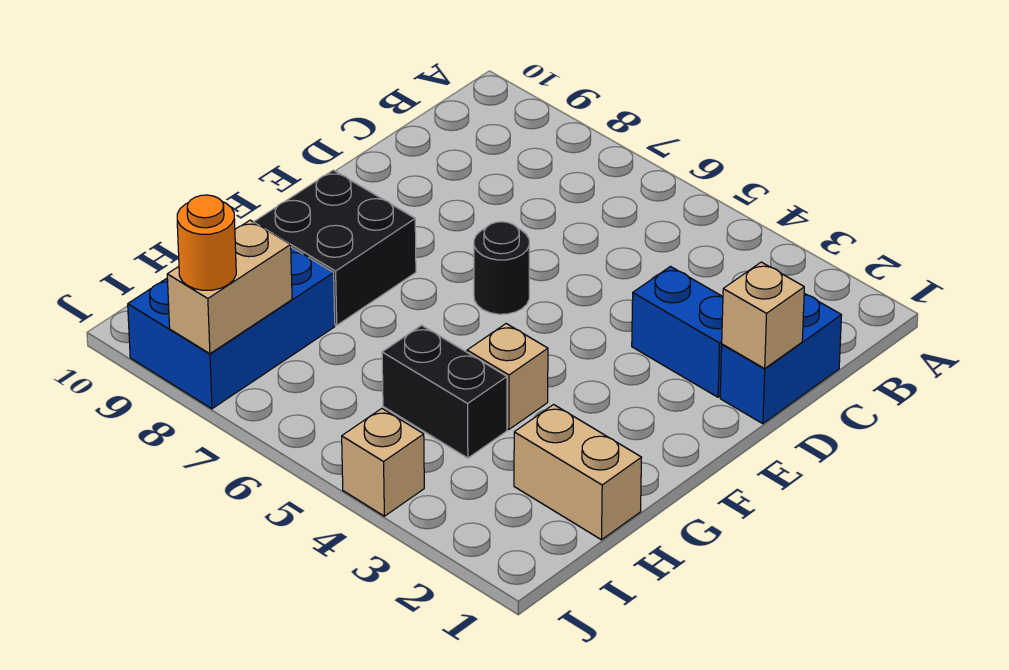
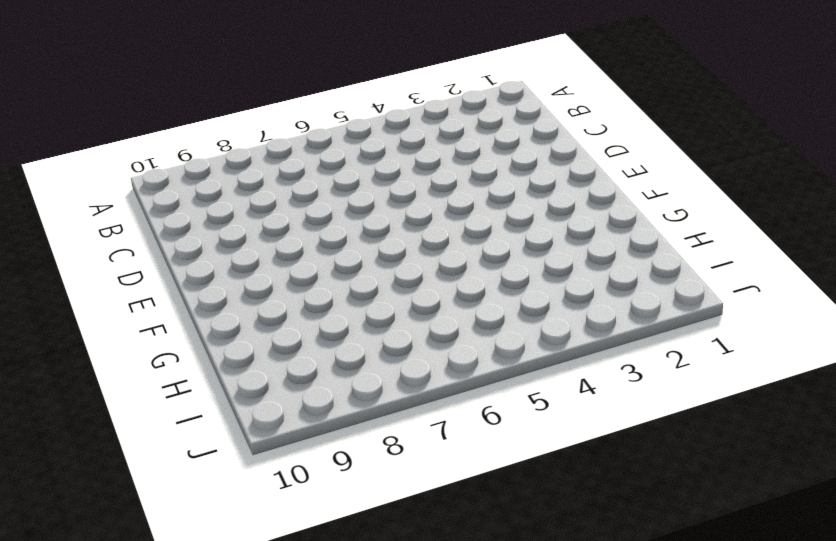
none -> blue brick C1:D1 level 1
none -> blue brick D2:D3 level 1
none -> black round brick E6 level 1

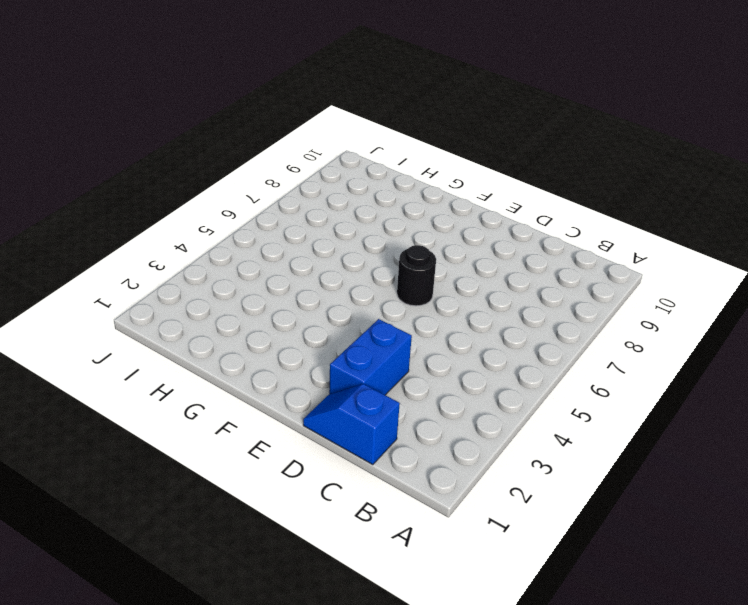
blue slope C1:D1 level 1 top C -> blue brick C1:D1 level 1
none -> black brick F8:G9 level 1
none -> tan brick G4 level 1
none -> tan brick H1:H2 level 1

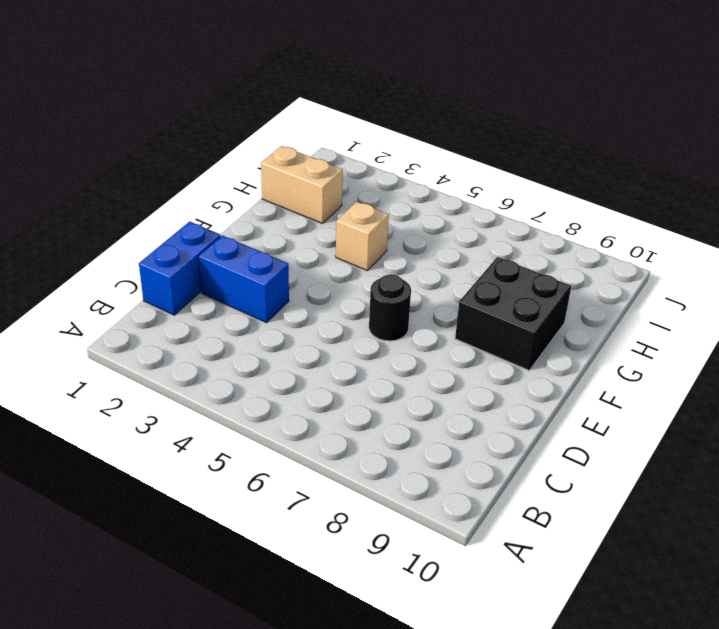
none -> black brick H4:H5 level 1
none -> blue brick H8:J9 level 1
none -> tan brick J4 level 1

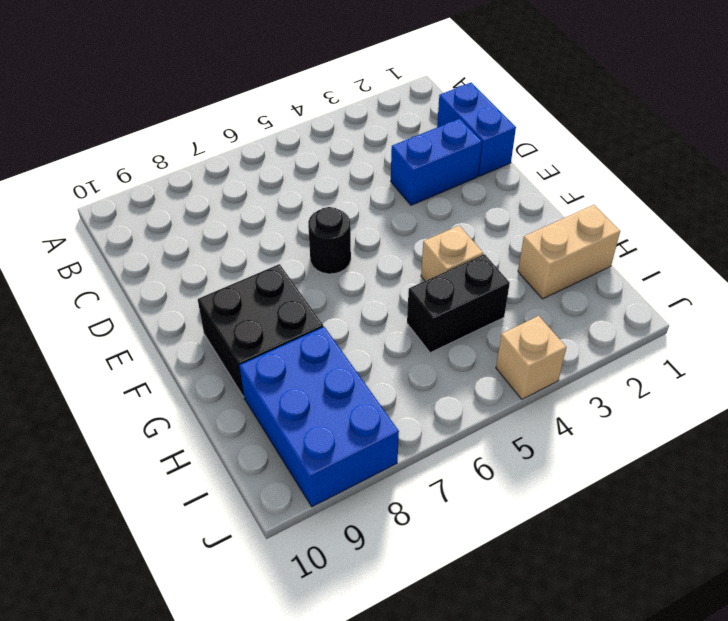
none -> tan brick D1 level 2
none -> tan brick I8:J8 level 2
none -> orange round brick J8 level 3

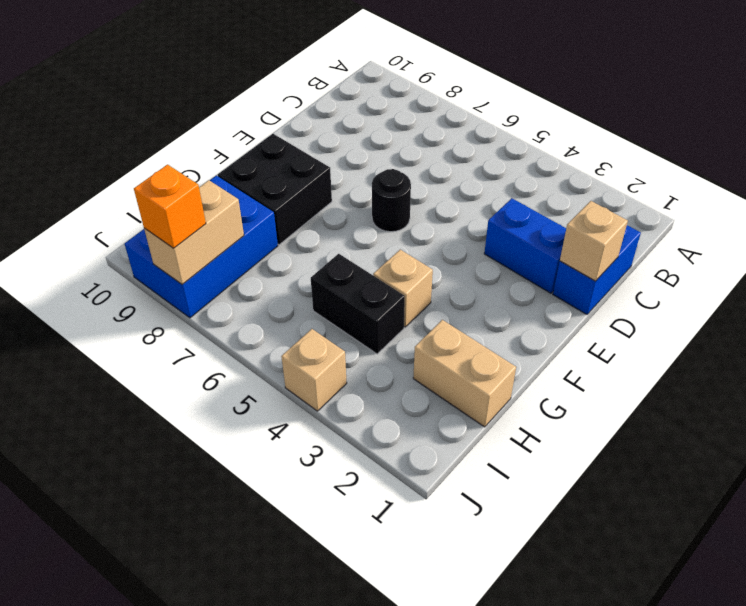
orange brick J8 level 3 -> orange round brick J8 level 3

